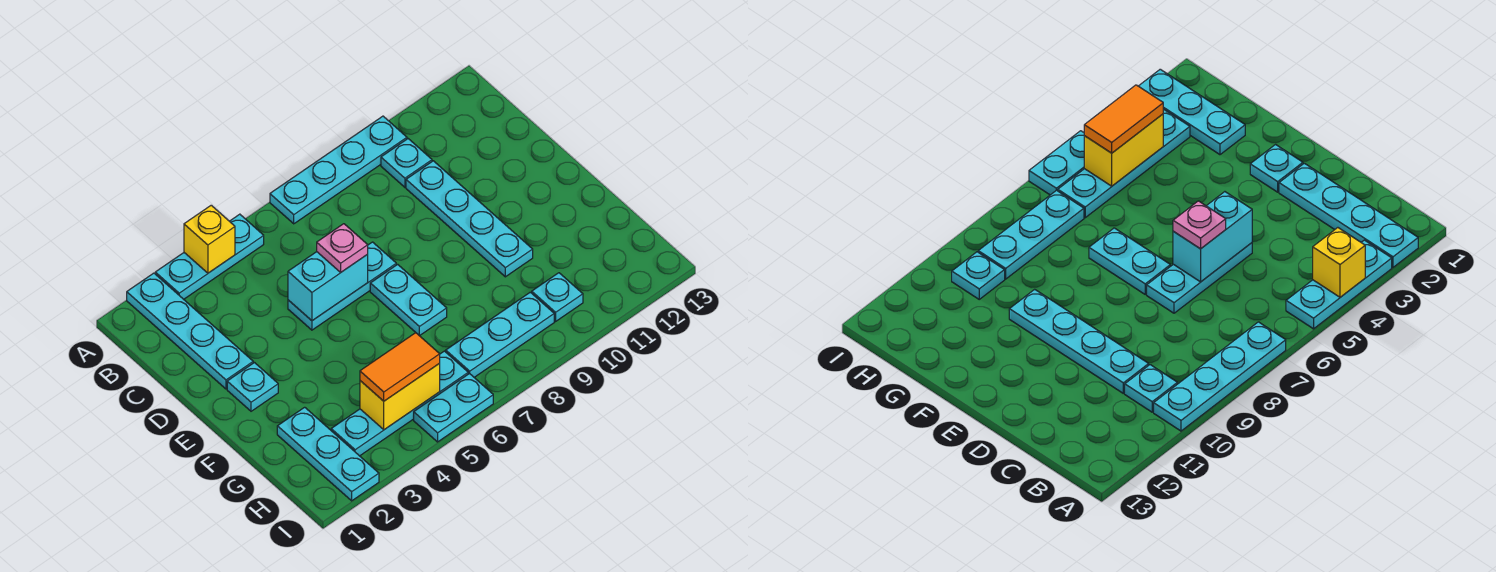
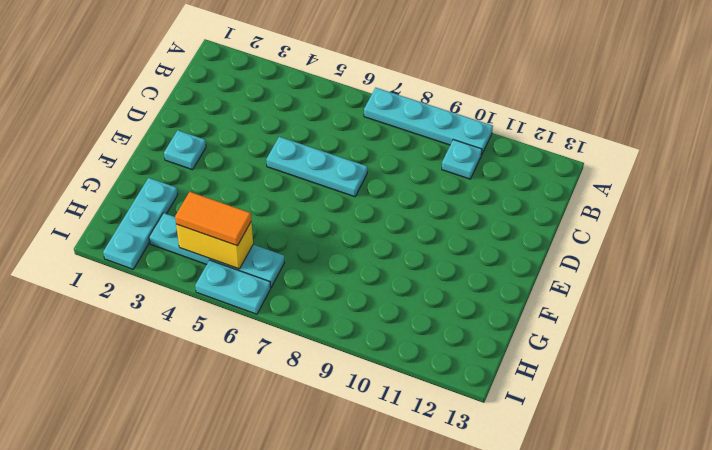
none -> cyan plate A2:D2 level 1
none -> cyan plate A3:A5 level 1
none -> cyan plate C10:F10 level 1

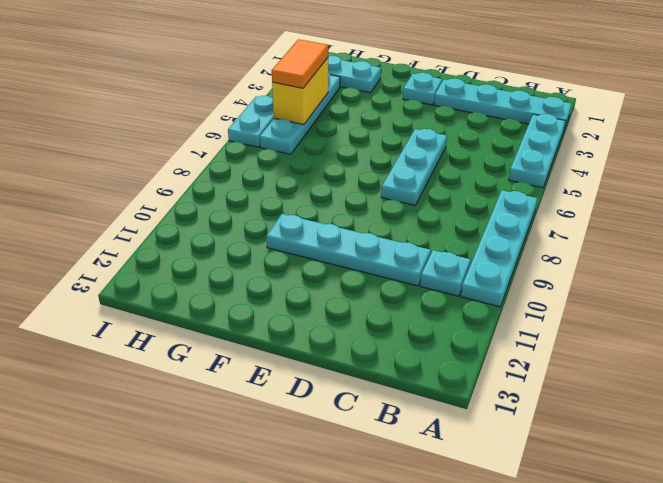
none -> cyan plate E7:F7 level 1
none -> cyan plate H7:H9 level 1
none -> cyan plate H10 level 1

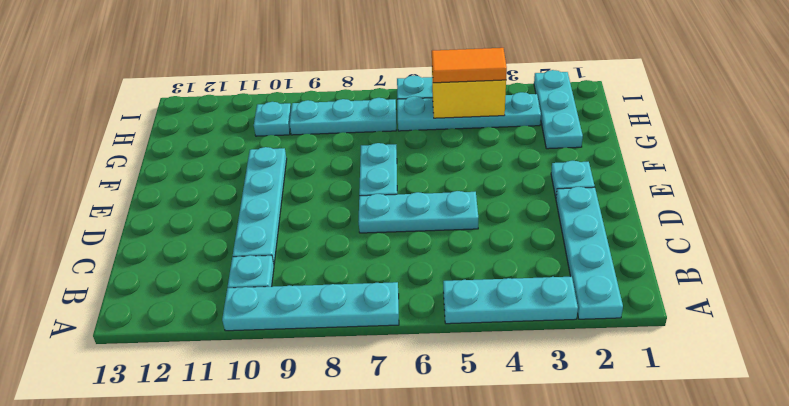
none -> yellow brick A4 level 2
none -> cyan brick D5:D6 level 2
none -> pink plate D6 level 3

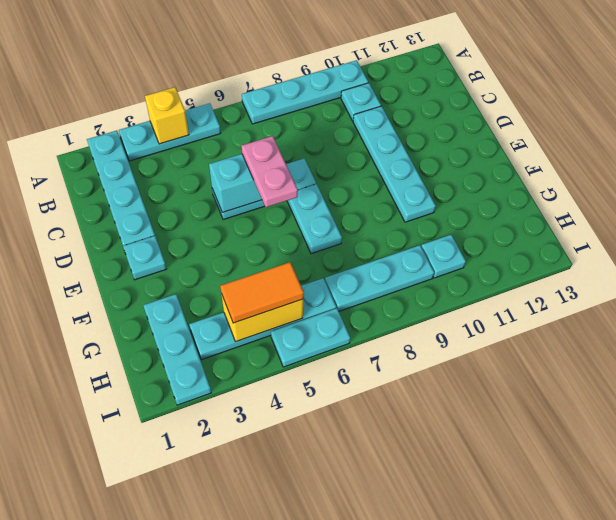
pink plate D6:E6 level 3 -> pink plate D6 level 3

